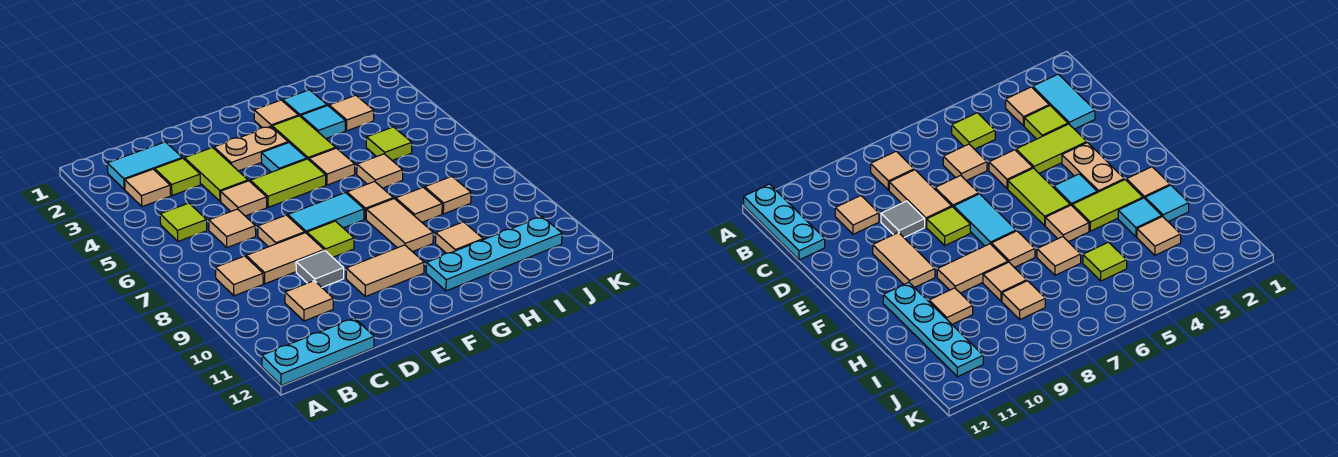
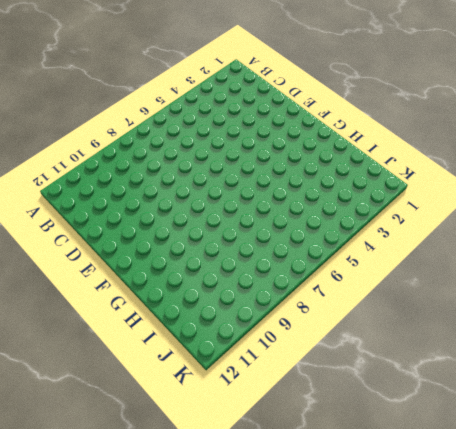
none -> cyan plate A12:C12 level 1
none -> cyan tile B2:C2 level 1
none -> tan tile B3 level 1
none -> lime tile B5 level 1

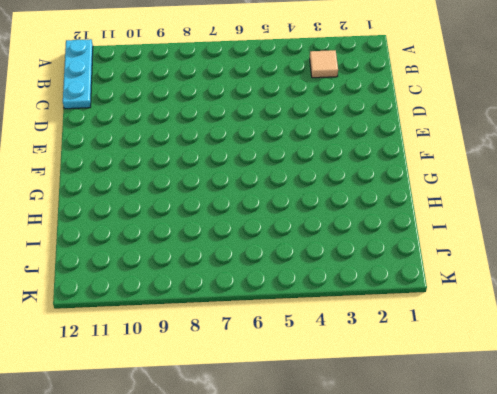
none -> cyan tile B2:C2 level 1
none -> lime tile B5 level 1
none -> tan tile B8 level 1
none -> lime tile C3 level 1

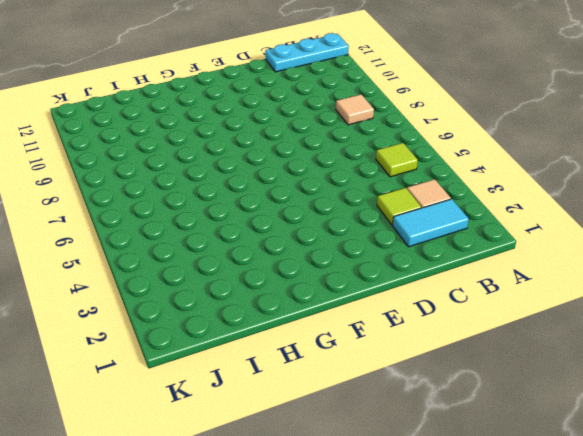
none -> tan tile C6 level 1
none -> tan tile C8:D8 level 1
none -> tan tile C10 level 1
none -> lime tile D3:D4 level 1

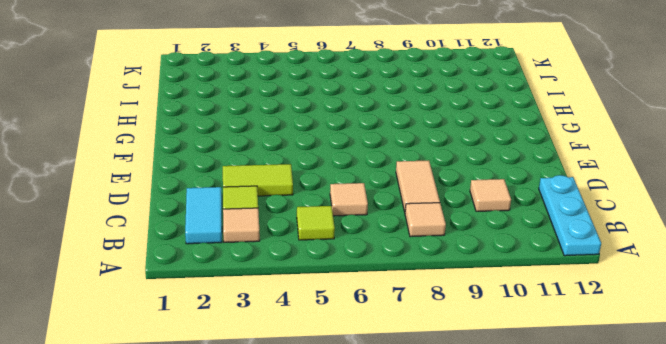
none -> tan tile D5 level 1
none -> tan tile D7 level 1
none -> grey tile D9 level 1
none -> tan plate E3:F3 level 1

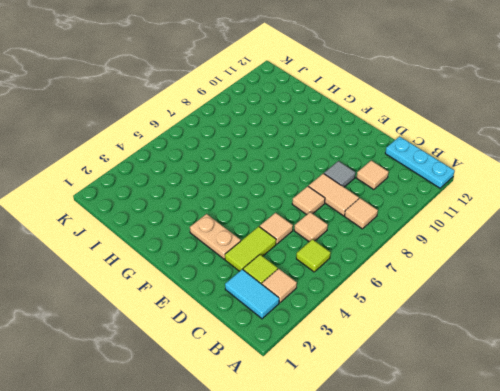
none -> lime tile E5:F5 level 1
none -> cyan tile E7:F7 level 1
none -> lime tile E8 level 1
none -> tan tile E10:F10 level 1

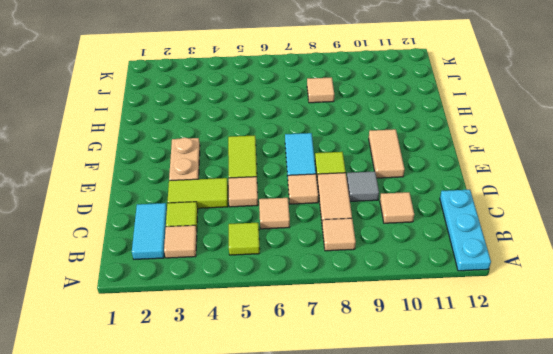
none -> cyan tile F4 level 1
none -> tan tile G2 level 1
none -> lime tile G3:G4 level 1
none -> tan tile G5 level 1

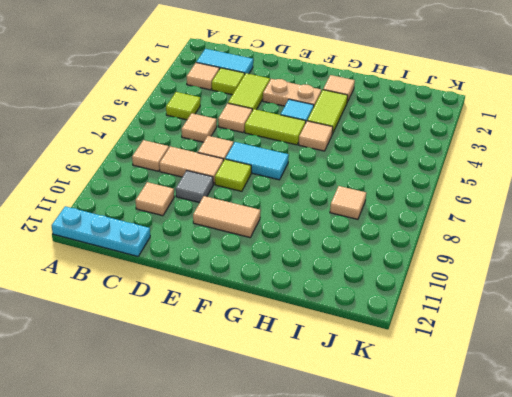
none -> tan tile G7 level 1
none -> tan tile G8:G9 level 1
none -> cyan plate G11:J11 level 1
none -> cyan tile H2 level 1

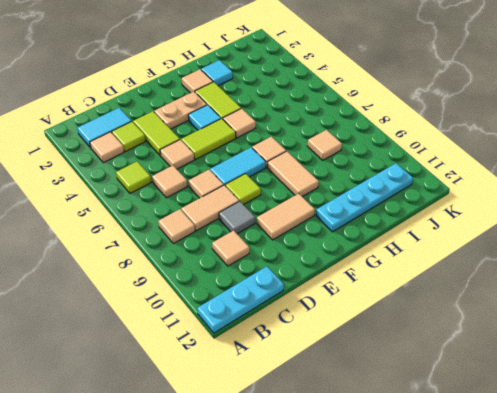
none -> cyan tile H3 level 1
none -> tan tile H6 level 1
none -> tan tile H8 level 1
none -> tan tile H10 level 1

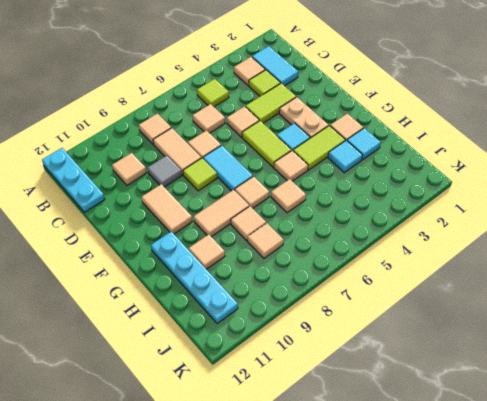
none -> tan tile I3 level 1
none -> lime tile I5 level 1

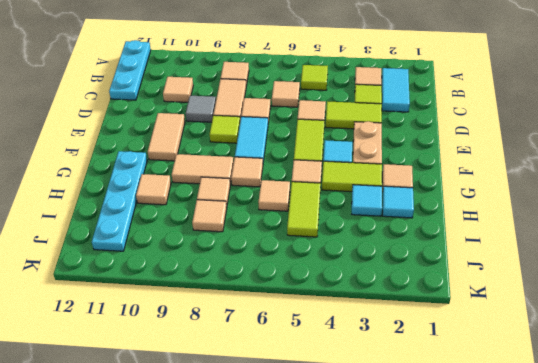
lime tile H5:I5 level 1 -> lime tile I5 level 1
none -> tan tile I3 level 1

